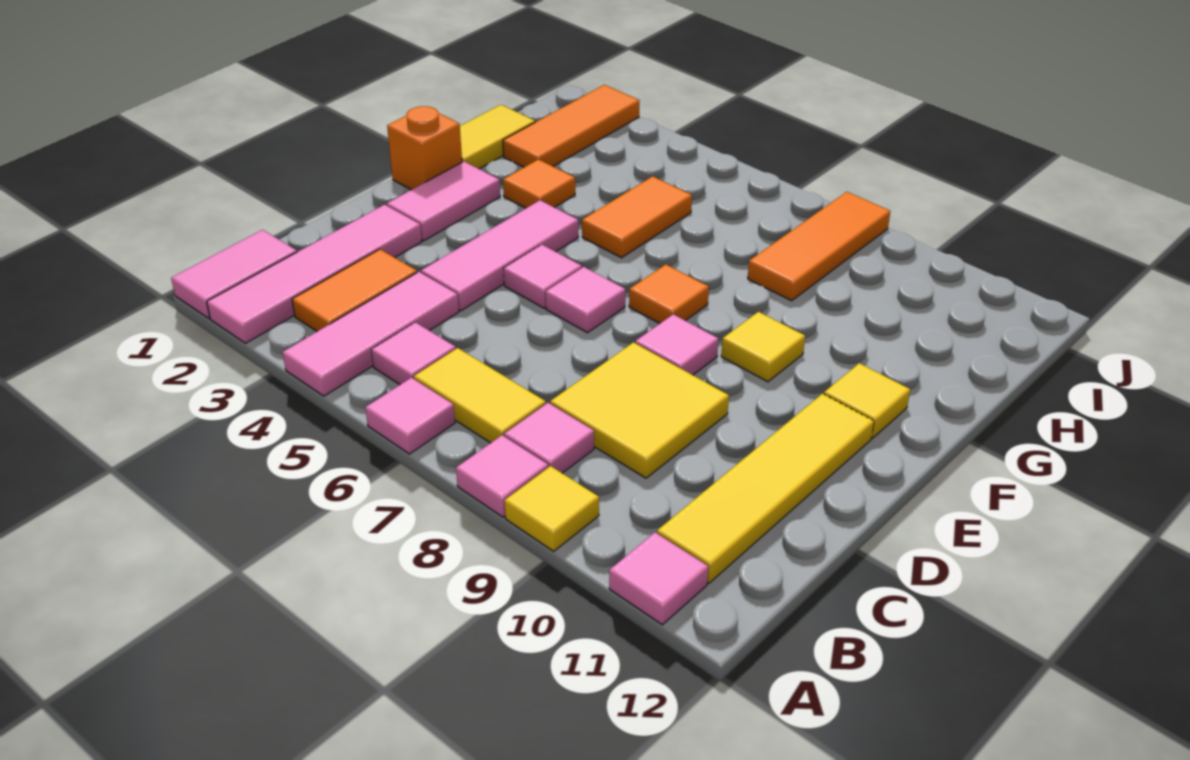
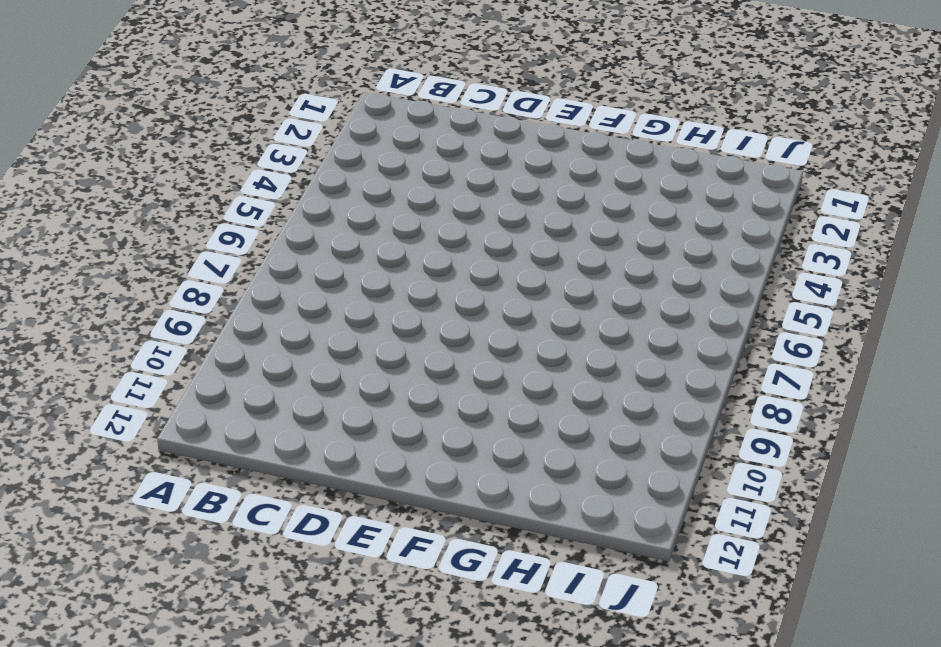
none -> pink tile A1:B1 level 1
none -> pink tile A2:D2 level 1
none -> pink tile A4:C4 level 1

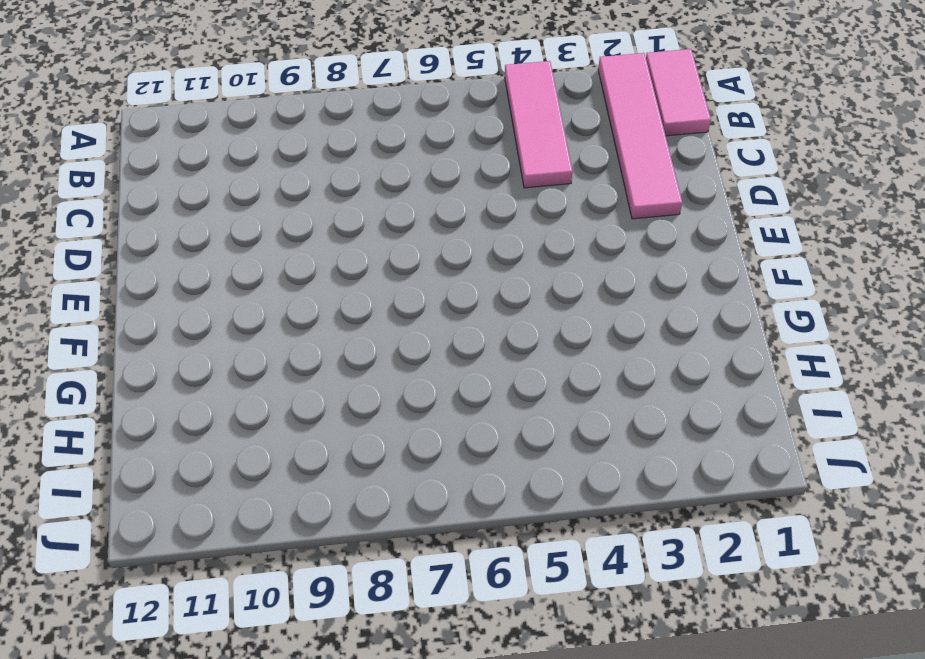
none -> pink tile A6 level 1
none -> pink tile A8 level 1
none -> yellow tile A9 level 1

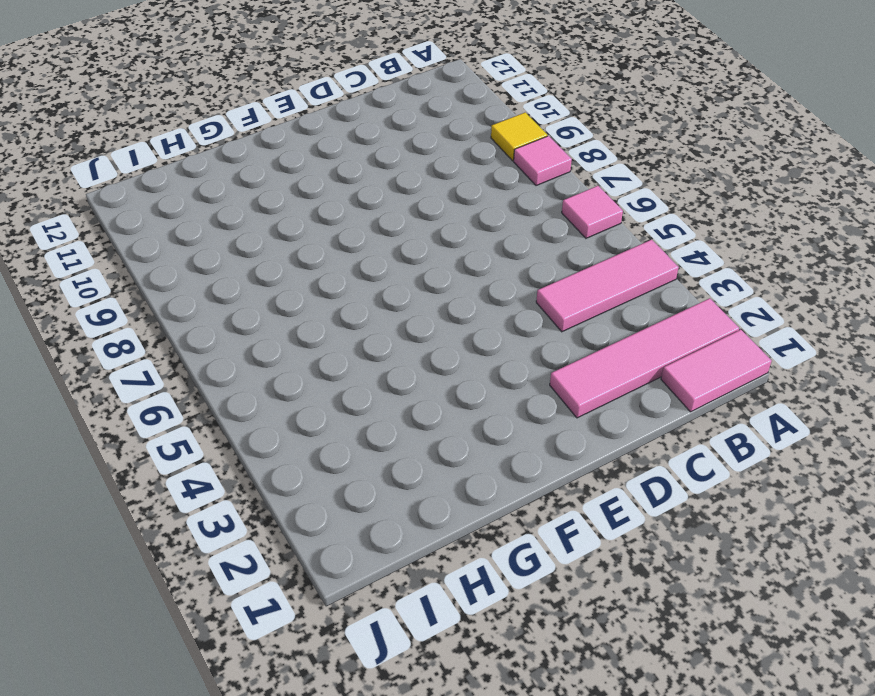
none -> pink tile A11 level 1
none -> orange tile B3:C3 level 1
none -> pink tile B5 level 1

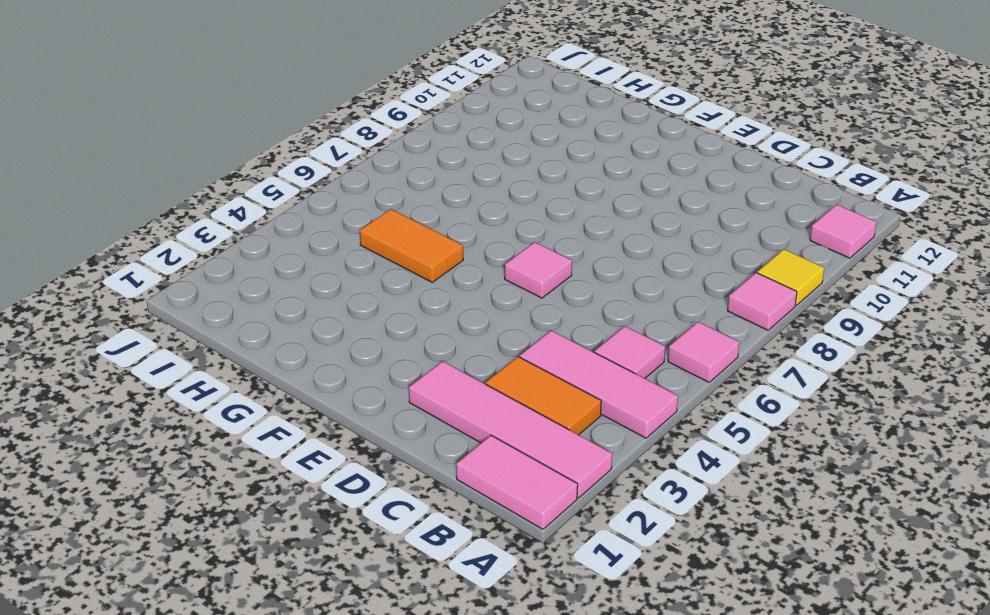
none -> yellow tile B6:B7 level 1
none -> pink tile B8 level 1
none -> yellow tile B11:E11 level 1

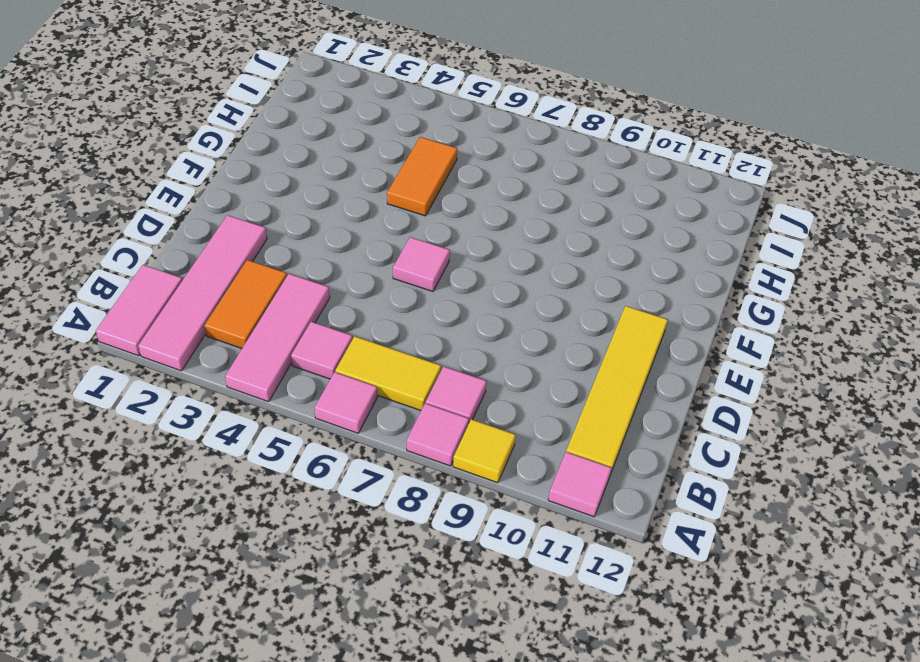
none -> yellow tile C8:D9 level 1
none -> pink tile D4:F4 level 1
none -> pink tile E2:F2 level 1

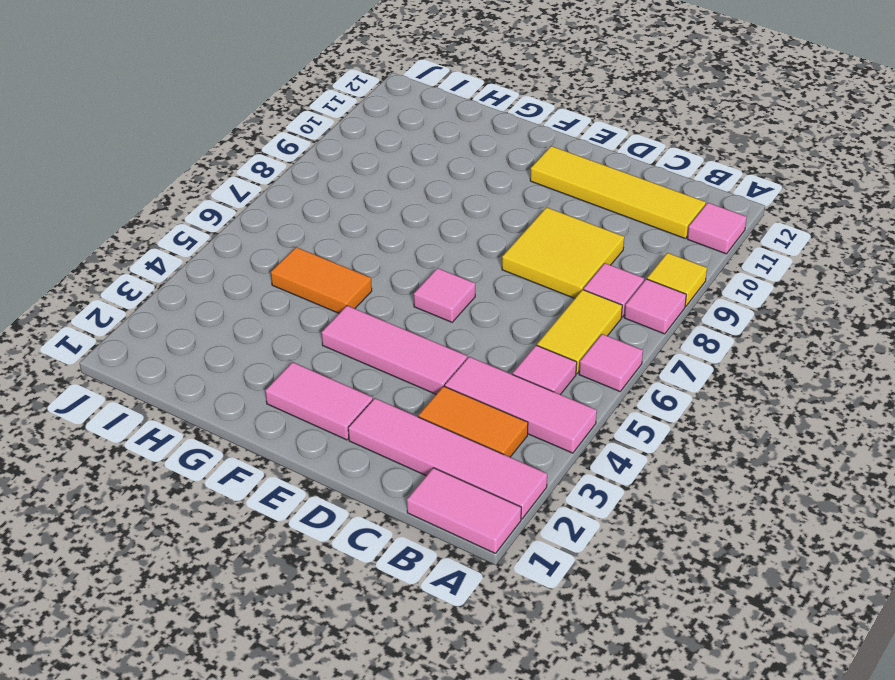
none -> pink tile E5 level 1
none -> pink tile E8 level 1
none -> orange brick F1 level 1

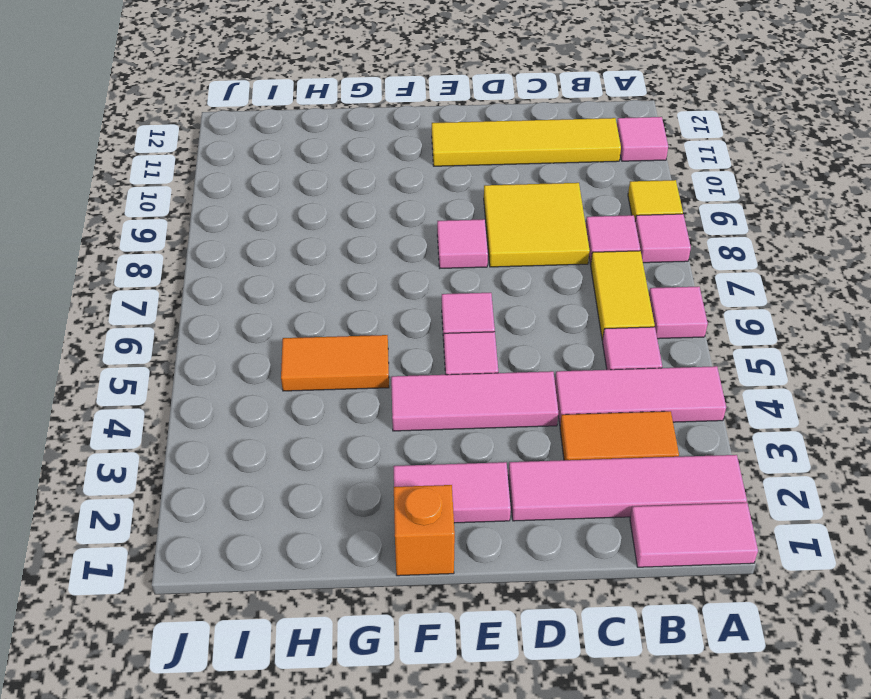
none -> orange tile F7 level 1
none -> yellow tile F9 level 1
none -> yellow tile F11 level 1

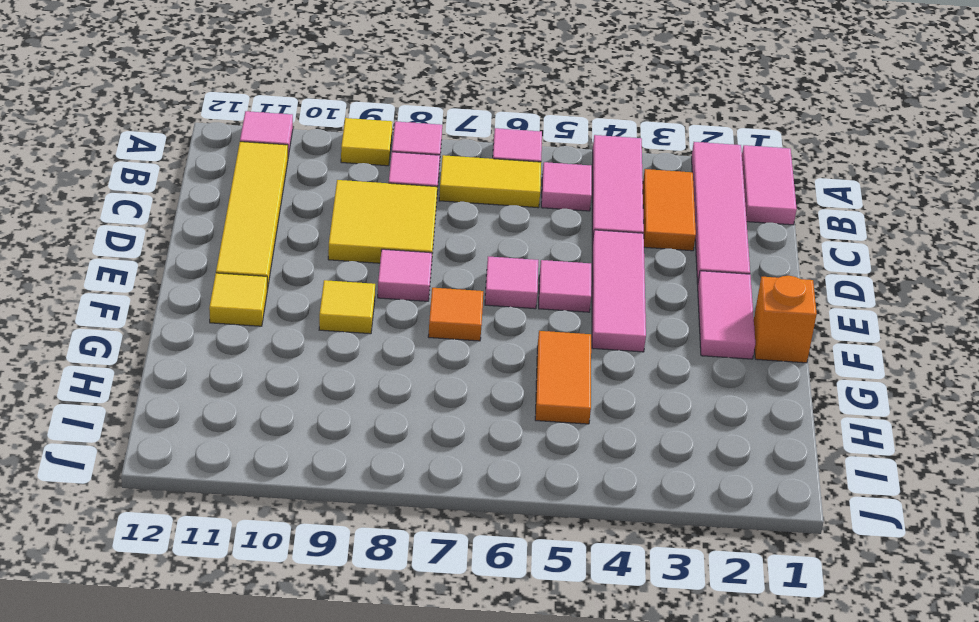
none -> yellow tile G1:H1 level 1
none -> orange tile G3 level 1
none -> orange tile H2:J2 level 1

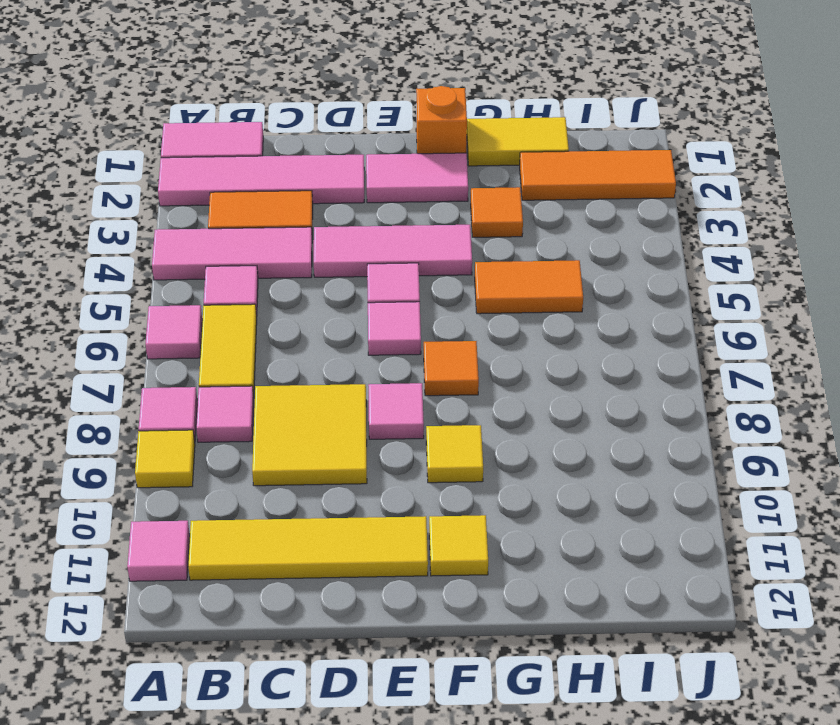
none -> orange tile H8:J8 level 1

